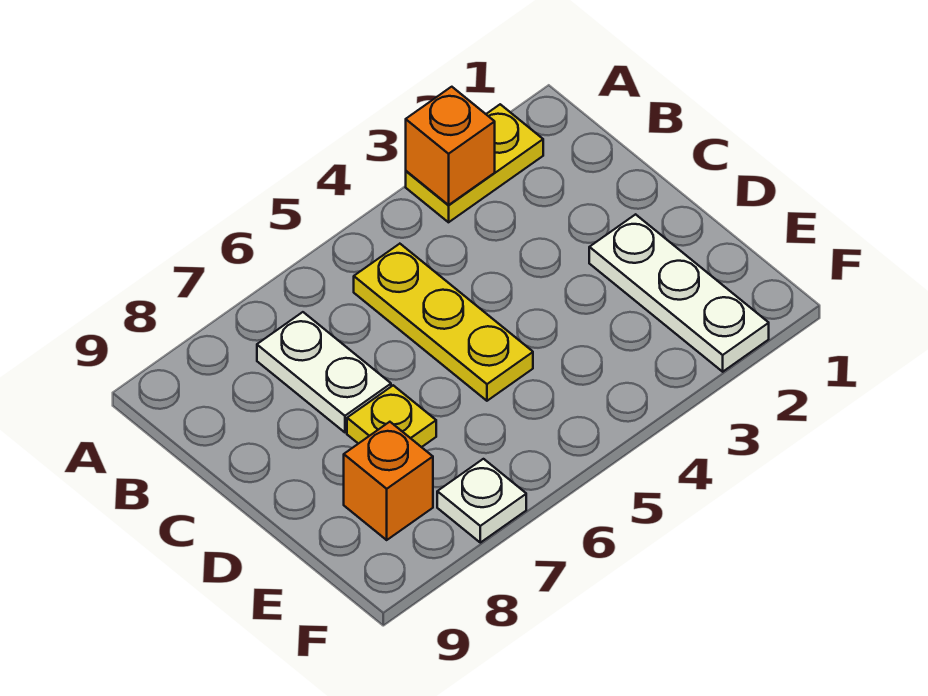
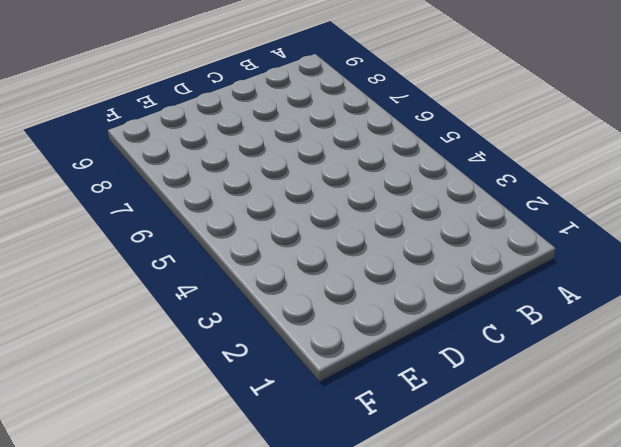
none -> yellow plate A2:A3 level 1
none -> yellow plate B5:D5 level 1

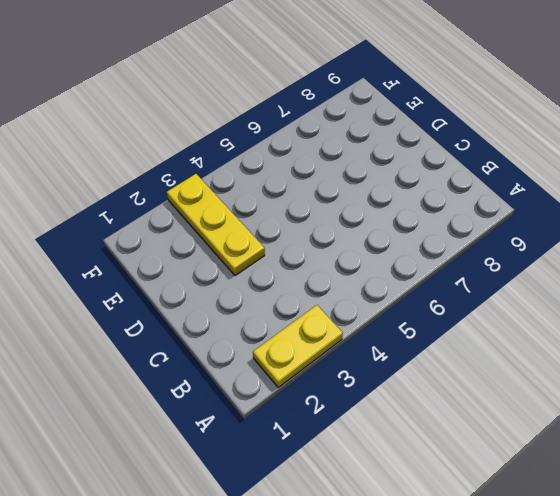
yellow plate D3:F3 level 1 -> yellow plate B5:D5 level 1
none -> white plate B7:C7 level 1
none -> white plate D2:F2 level 1

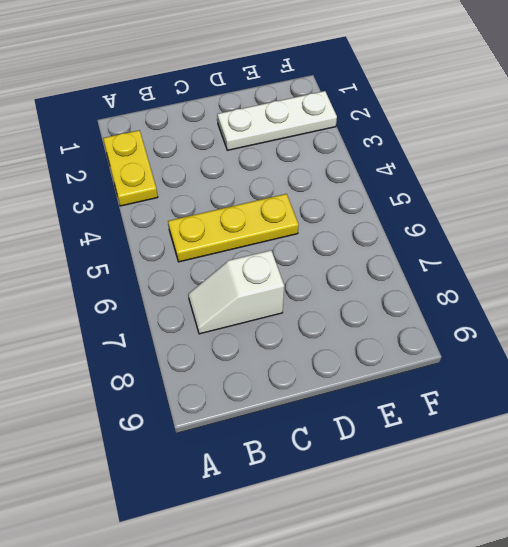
white slope B7:C7 level 1 top C -> white plate B7:C7 level 1
none -> yellow plate D7 level 1
none -> orange brick E8 level 1

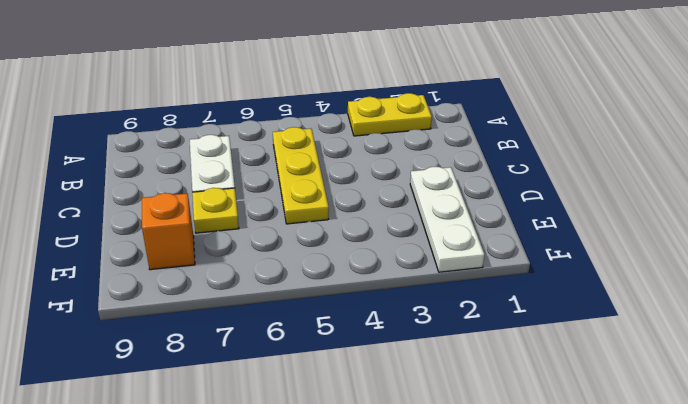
none -> white plate F7 level 1
none -> orange brick A3 level 2

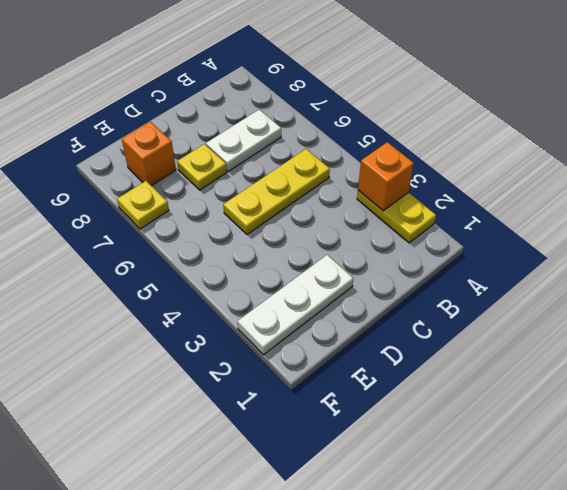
yellow plate F7 level 1 -> white plate F7 level 1

